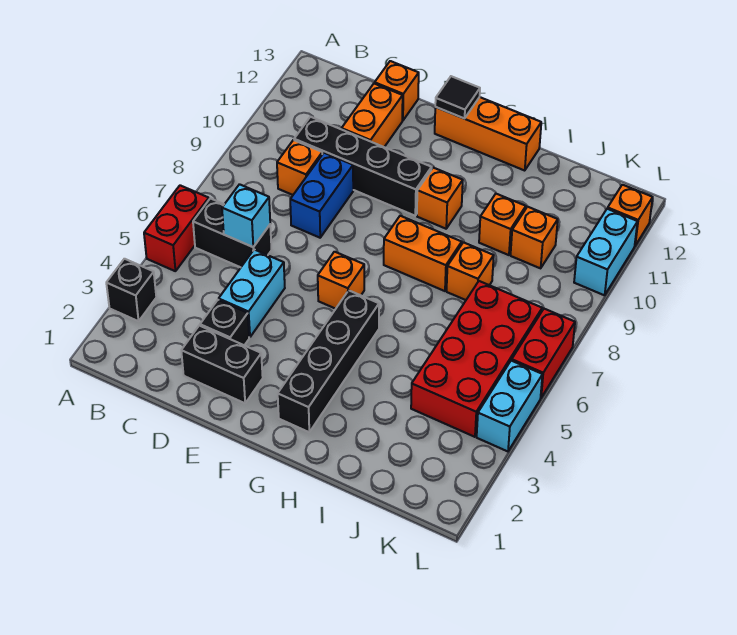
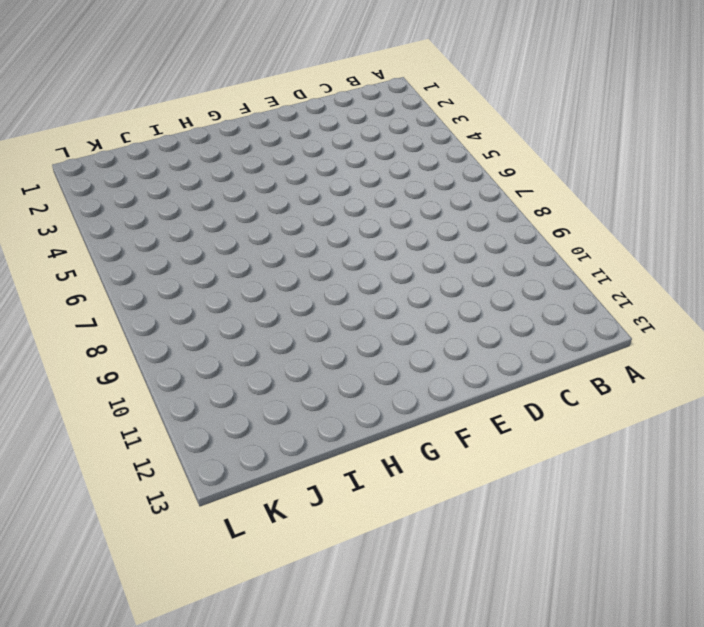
none -> black brick A3 level 1
none -> red brick A5:A6 level 1
none -> black brick B6:C6 level 1

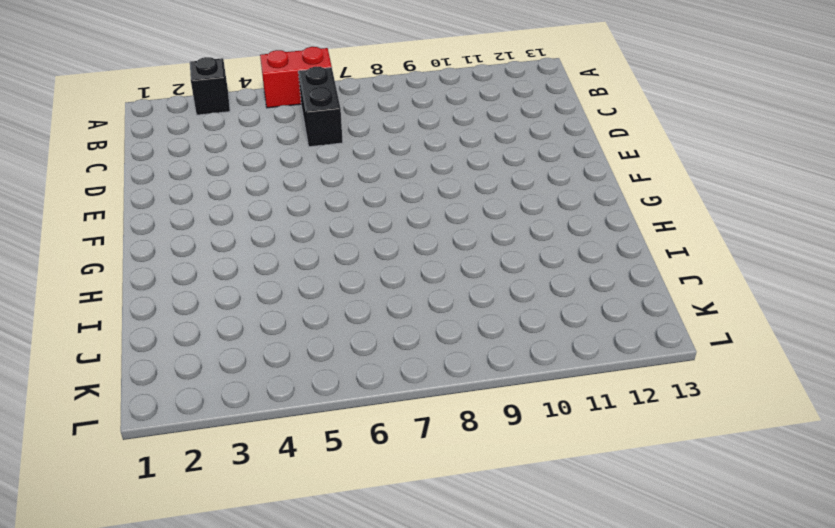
none -> orange brick C9 level 1
none -> black brick C10:F10 level 1
none -> black brick D2:E2 level 1

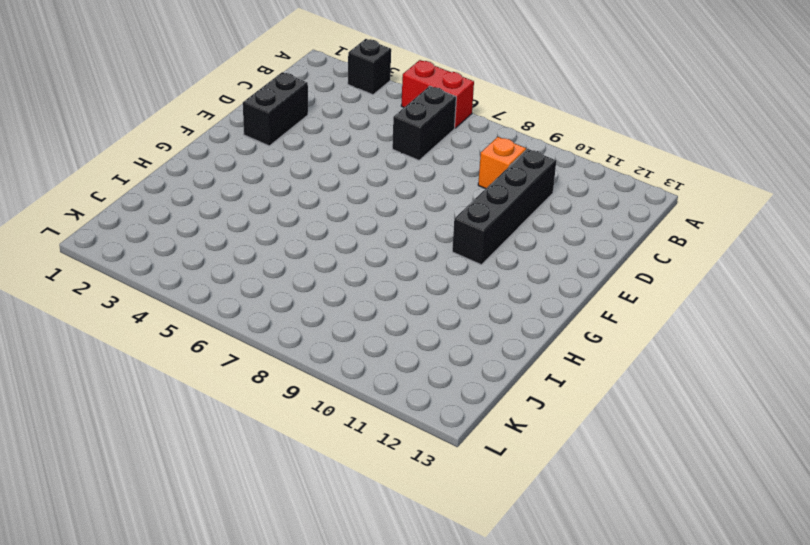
none -> black brick D3 level 1
none -> cyan brick D4:D5 level 1
none -> blue brick D8:D9 level 1

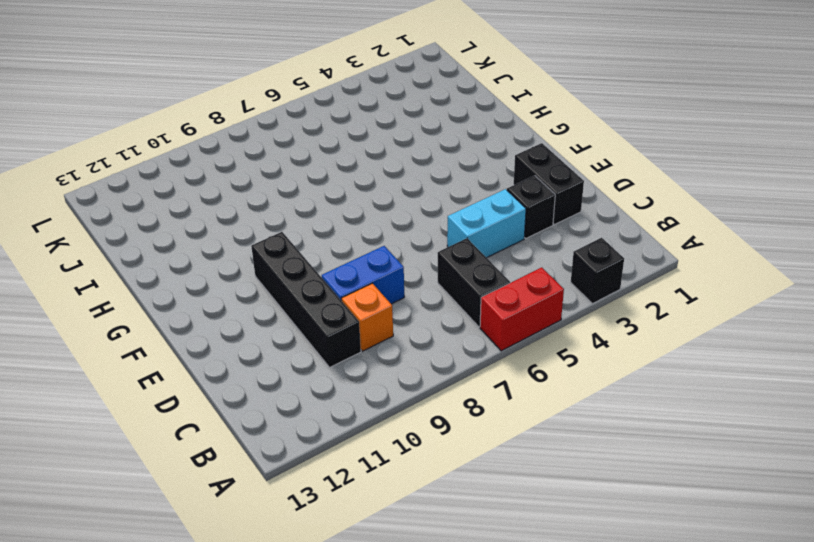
none -> orange brick D11:D12 level 1
none -> orange brick D13 level 1
none -> orange brick F6 level 1

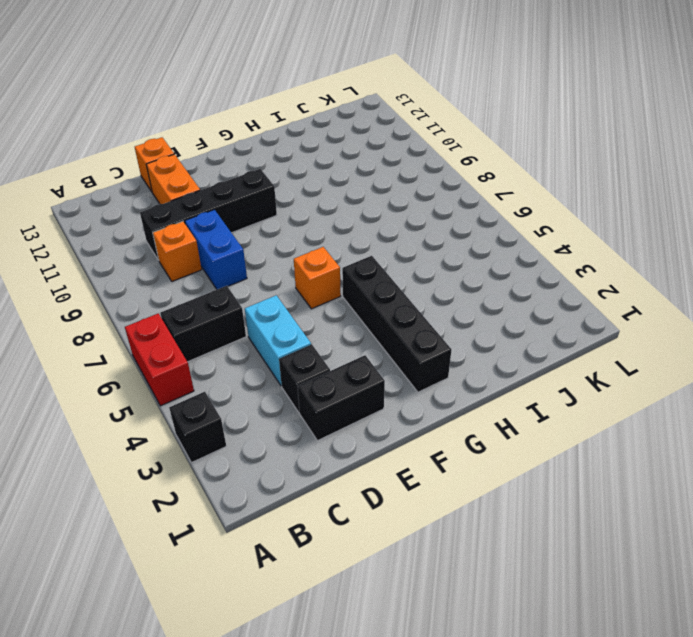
none -> orange brick F13:H13 level 1
none -> orange brick G8:H8 level 1
none -> orange brick G10 level 1

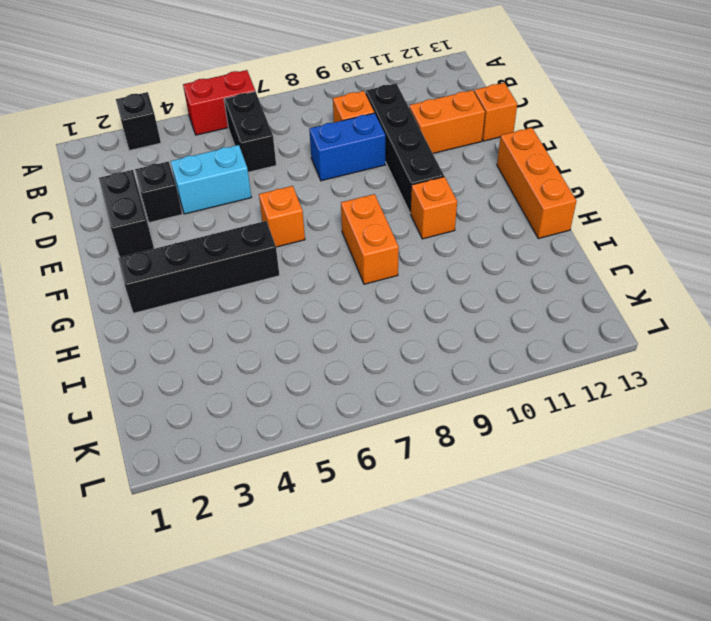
none -> orange brick I8 level 1
none -> orange brick I10 level 1
none -> red brick J4:K7 level 1

